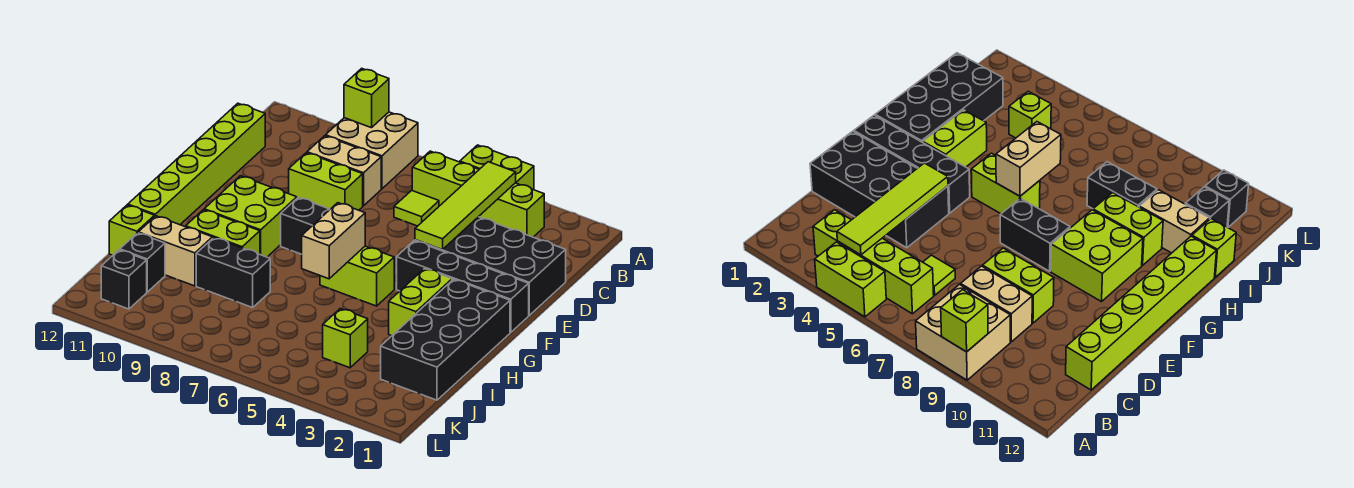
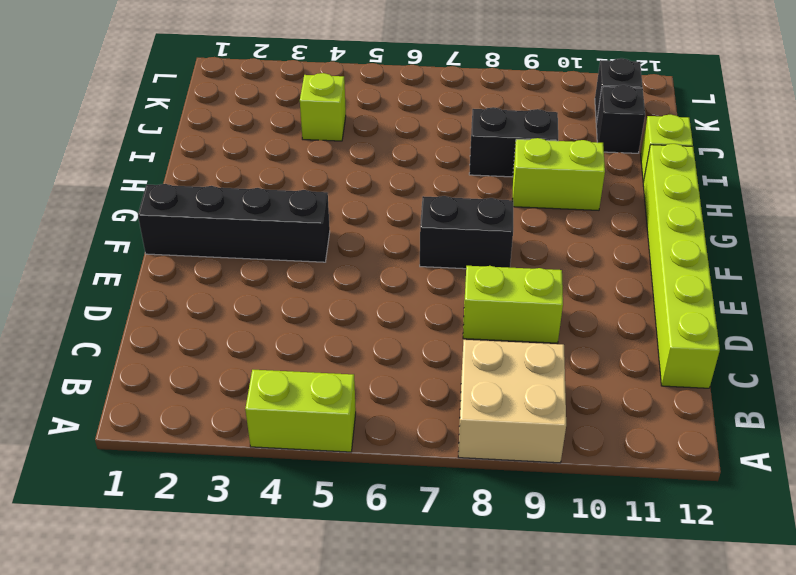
none -> lime brick B3:B6 level 1
none -> lime tile C6 level 1
none -> tan brick C8:C9 level 1

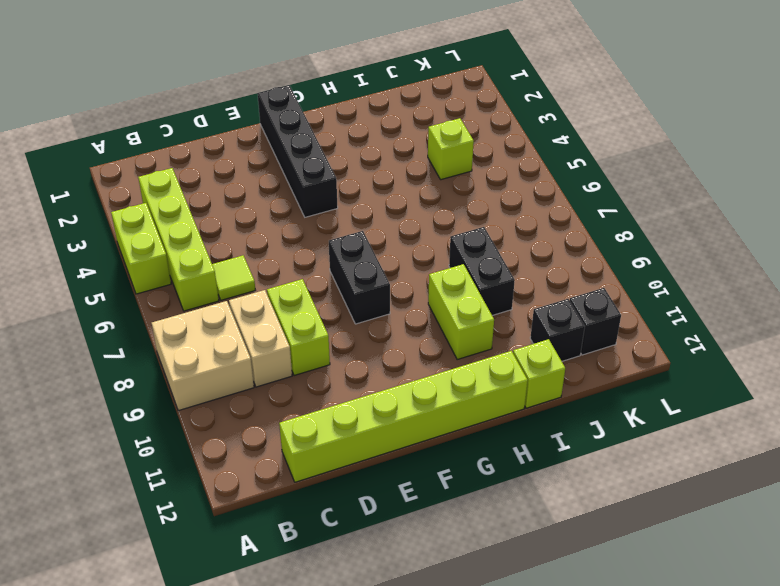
none -> black brick D1:E4 level 1
none -> lime brick F9:G10 level 1
none -> black brick G1:J2 level 1

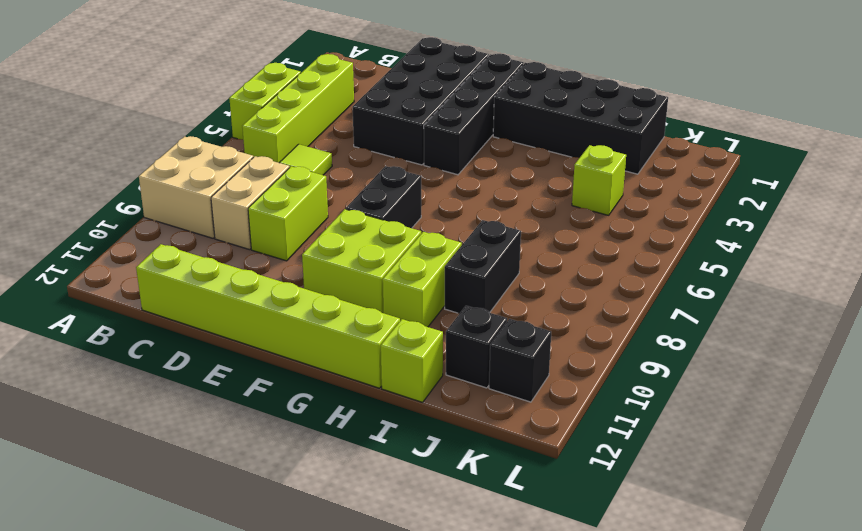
none -> lime brick G3:H3 level 1
none -> lime brick G5:G6 level 1
none -> tan brick I10:I11 level 1

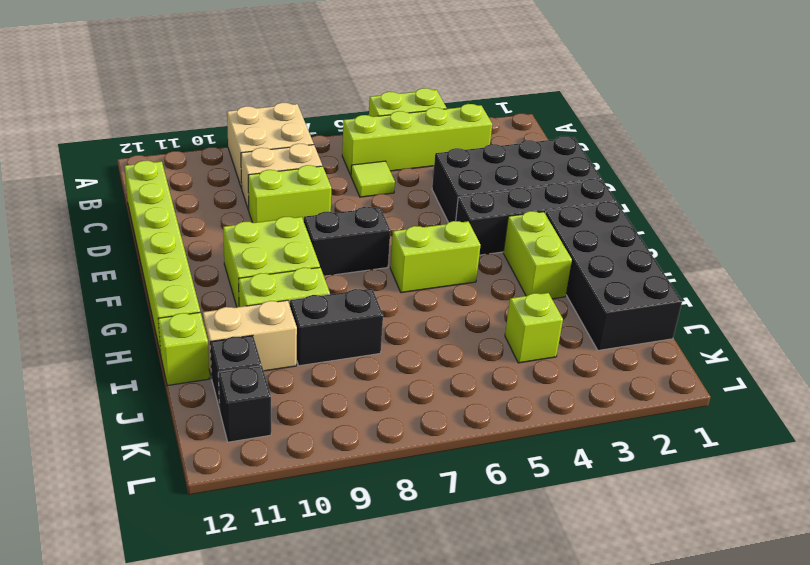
none -> lime brick A9 level 2
none -> lime tile B4:E4 level 2
none -> tan brick G6:H6 level 2

